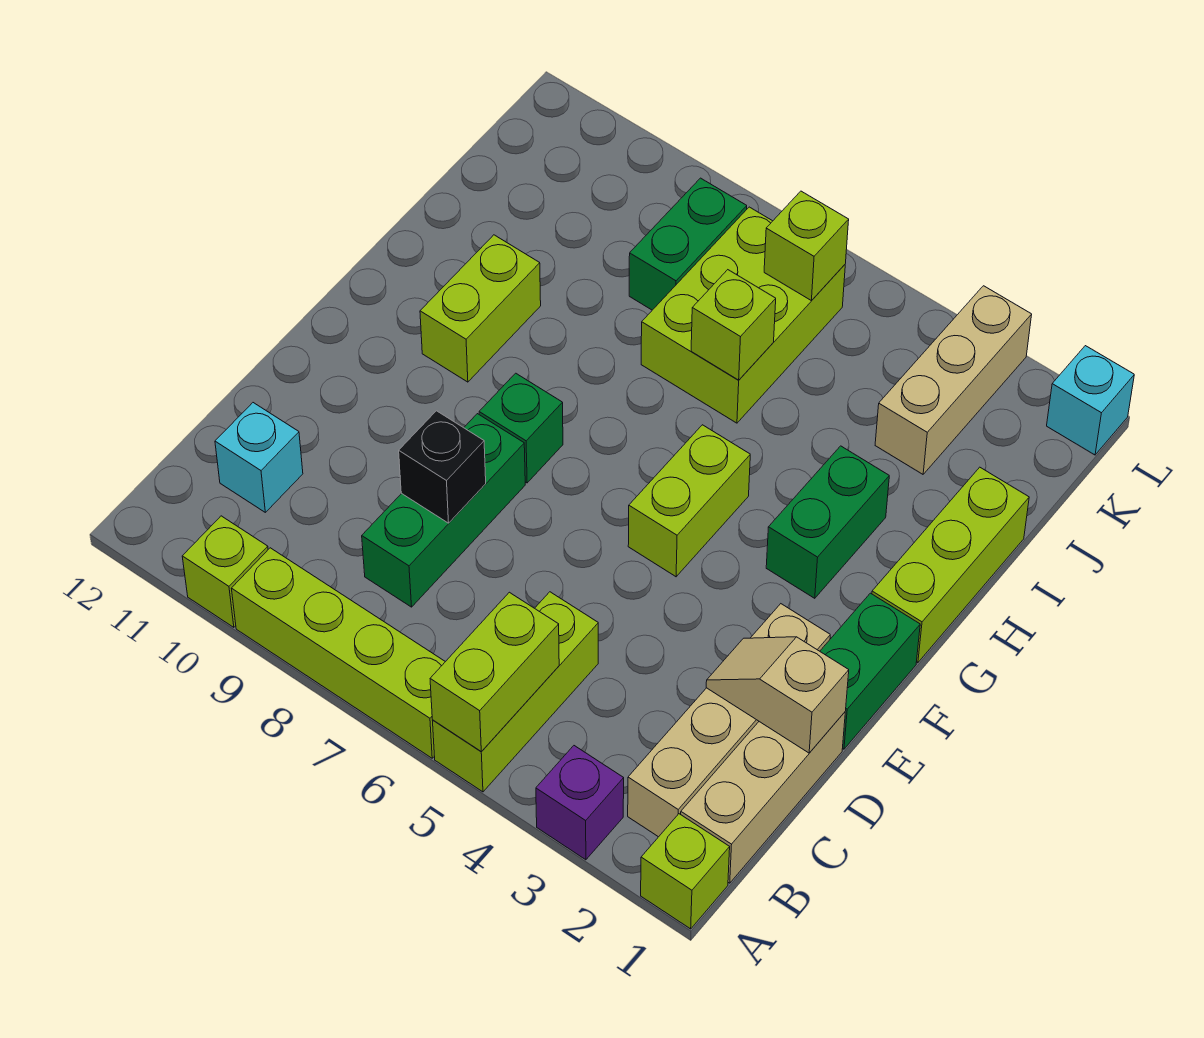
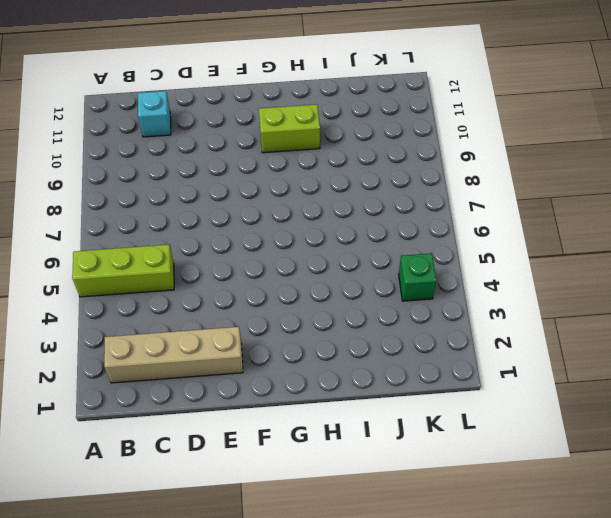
green brick K4 level 1 -> green brick F8 level 1
none -> lime brick A1 level 1
none -> purple brick A3 level 1
none -> lime brick A6:A9 level 1

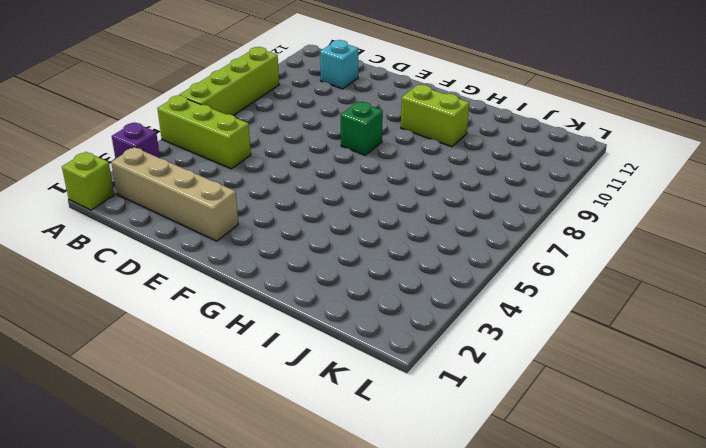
none -> lime brick A10 level 1
none -> tan brick B1:D1 level 1
none -> green brick C8:E8 level 1

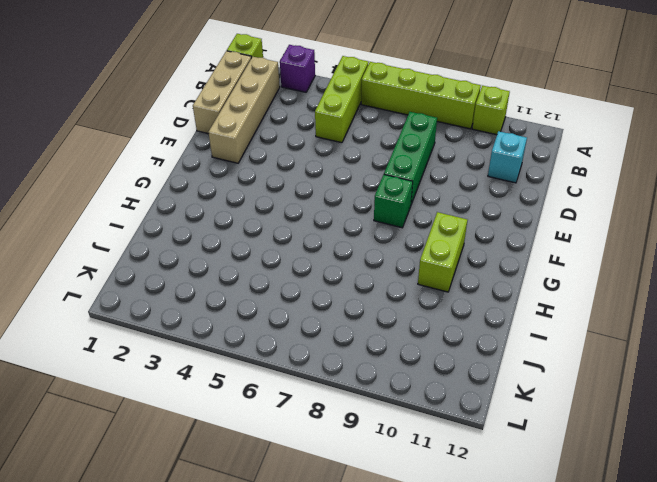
none -> green brick E1:F1 level 1
none -> lime brick F5:G5 level 1
none -> lime brick G1:I1 level 1

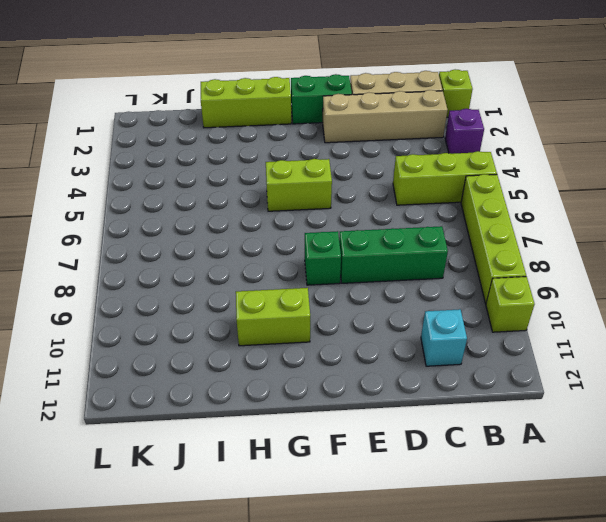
none -> green brick G3:H3 level 1
none -> lime brick I6:K7 level 1
none -> tan brick J3:L3 level 1

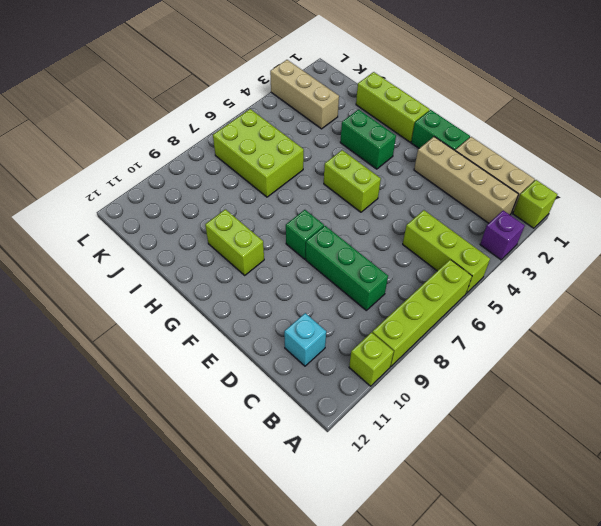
none -> green brick J8:K8 level 1
none -> cyan brick L1 level 1
none -> lime brick A5:B5 level 2

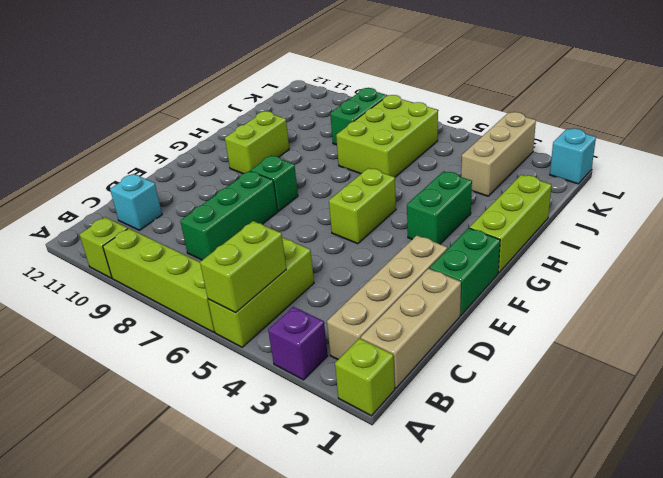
none -> tan slope D1:D2 level 2 top 1
none -> black brick D8 level 2
none -> lime brick I6 level 2

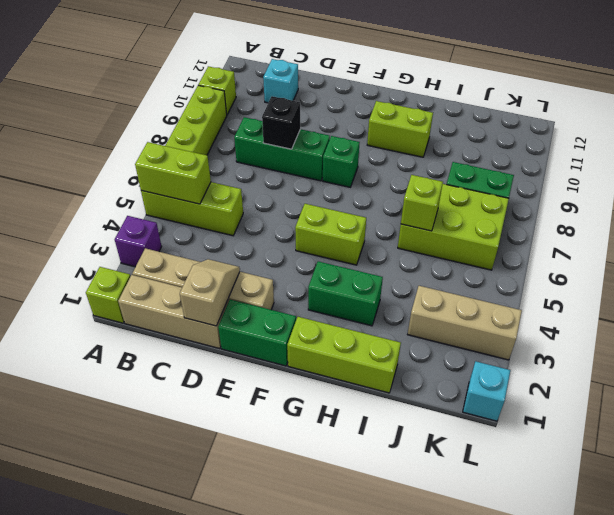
none -> lime brick K6 level 2

